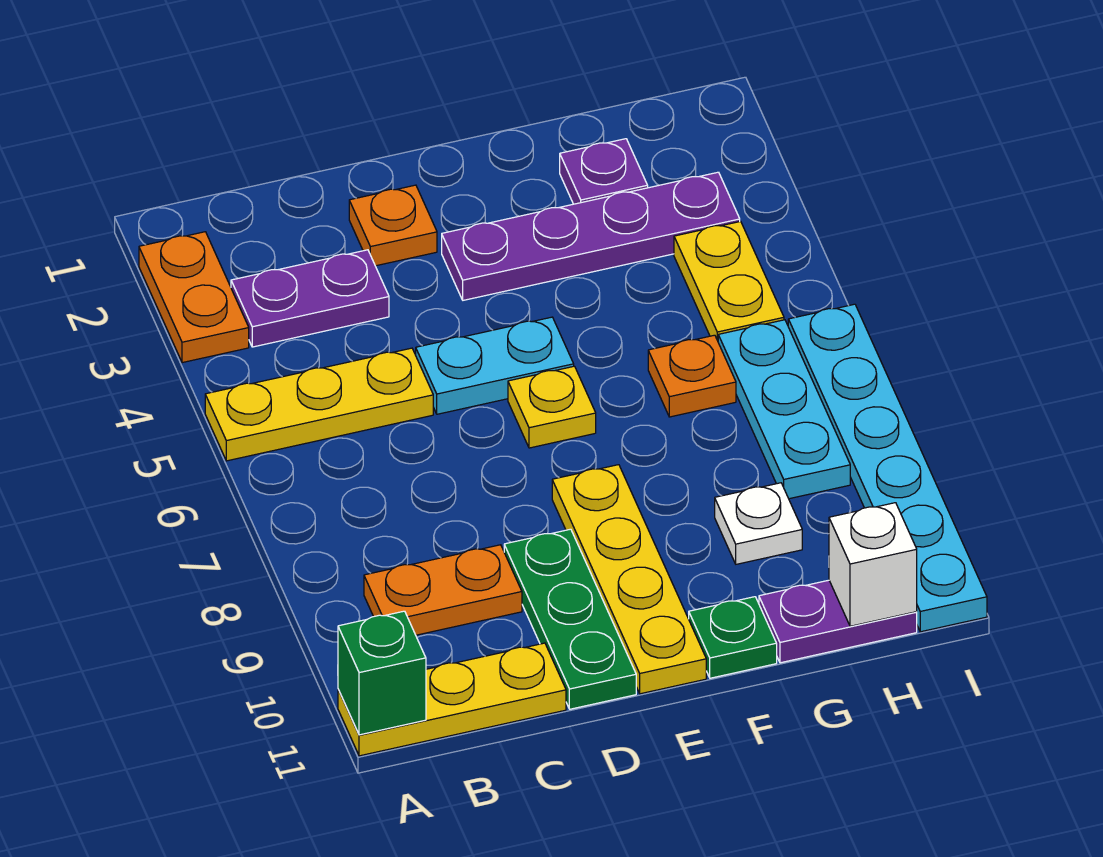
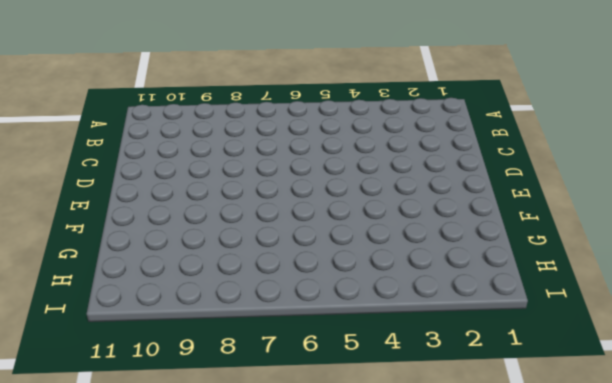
none -> orange plate A2:A3 level 1
none -> yellow plate A5:C5 level 1
none -> yellow plate A11:C11 level 1

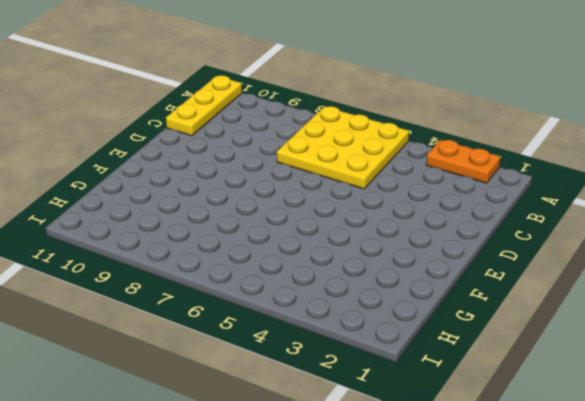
yellow plate A5:C7 level 1 -> yellow plate A5:C5 level 1
none -> purple plate B3:C3 level 1
none -> orange plate B9:C9 level 1
none -> orange plate D2 level 1

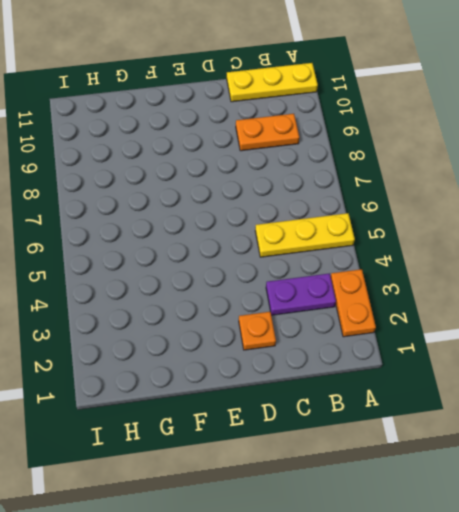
none -> cyan plate D5:E5 level 1
none -> green plate D9:D11 level 1
none -> purple plate E3:H3 level 1

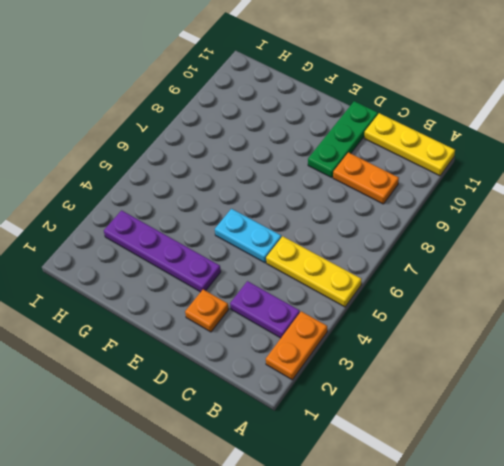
none -> yellow plate E6 level 1
none -> yellow plate E8:E11 level 1
none -> green plate F11 level 1

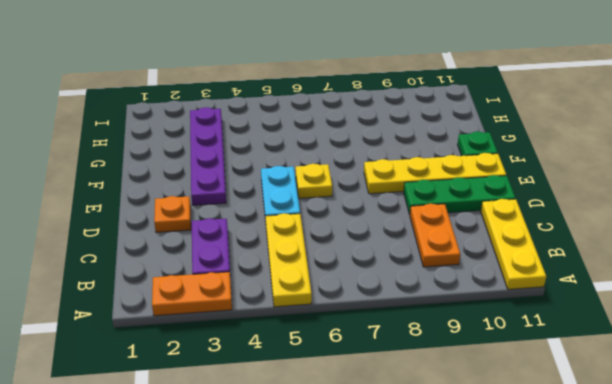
none -> purple plate G2 level 1
none -> orange plate G6 level 1
none -> white plate G9 level 1

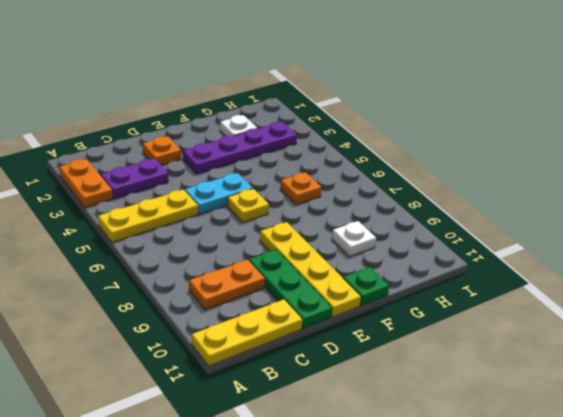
white plate G2 level 1 -> purple plate G2 level 1
none -> purple plate G11:H11 level 1
none -> yellow plate H4:H5 level 1
none -> cyan plate H6:H8 level 1

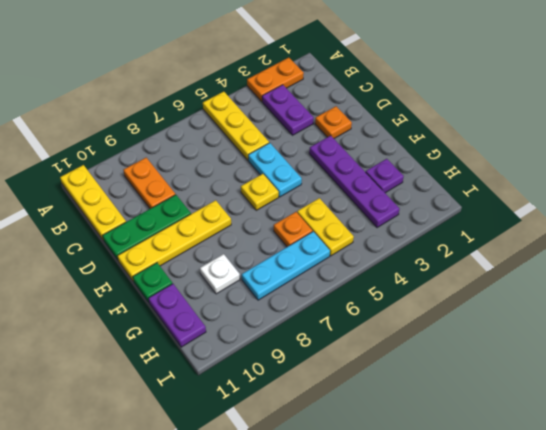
yellow plate G5:H5 level 1 -> yellow plate H4:H5 level 1
none -> cyan plate I6:I11 level 1
none -> green brick A11 level 2
none -> white brick H11 level 2

